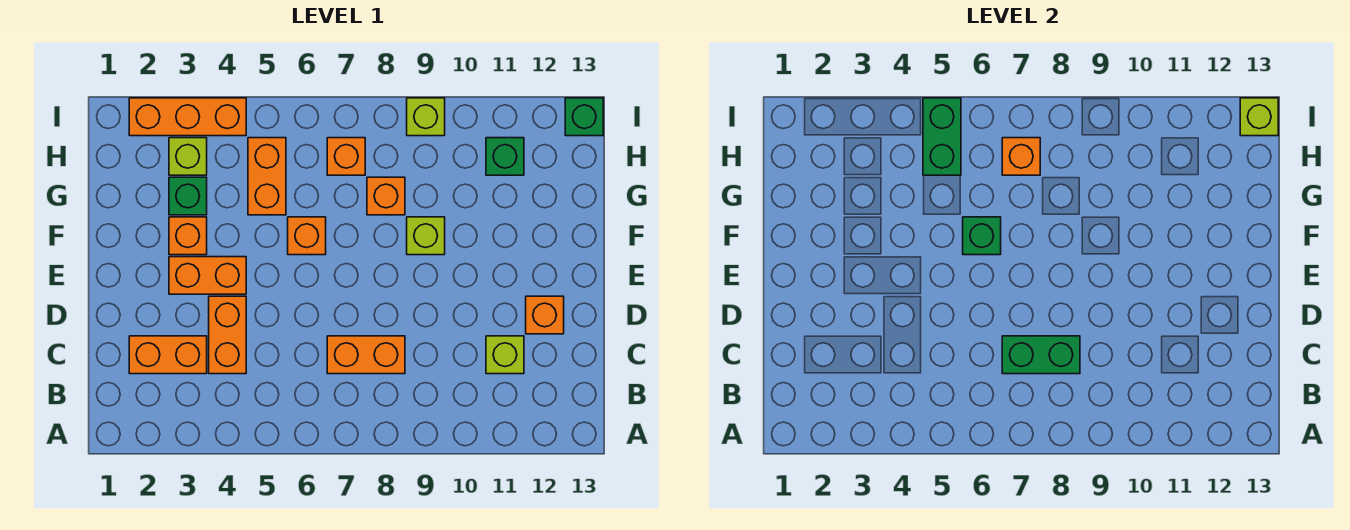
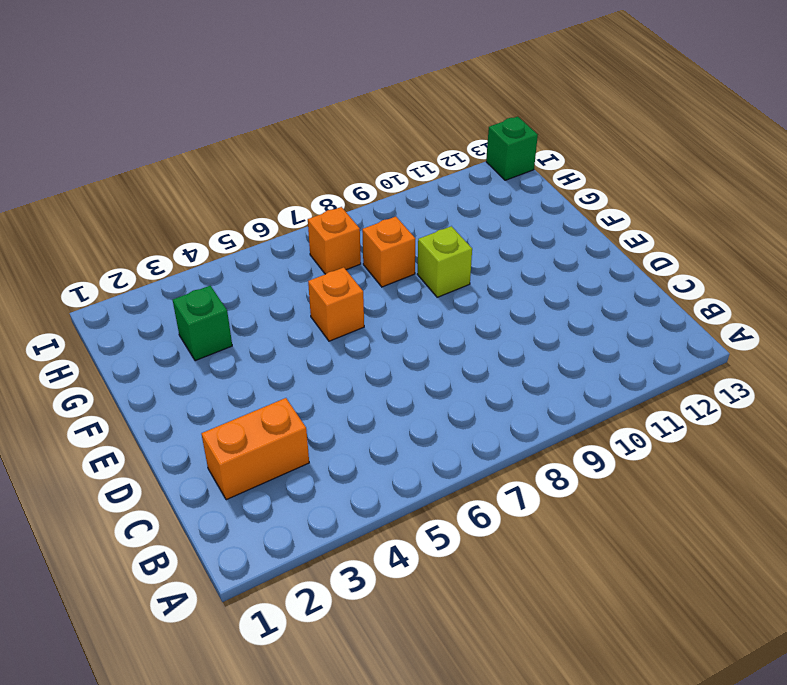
none -> orange brick C4:D4 level 1
none -> orange brick C7:C8 level 1
none -> lime brick C11 level 1

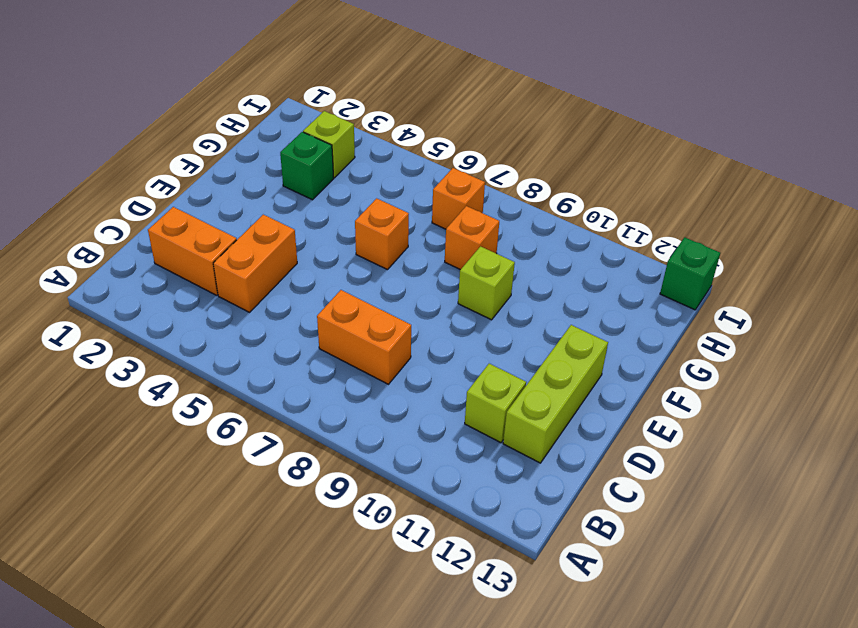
lime brick C12:E12 level 1 -> orange brick D12 level 1
none -> orange brick E3:E4 level 1
none -> orange brick F3 level 1
none -> orange brick G5:H5 level 1

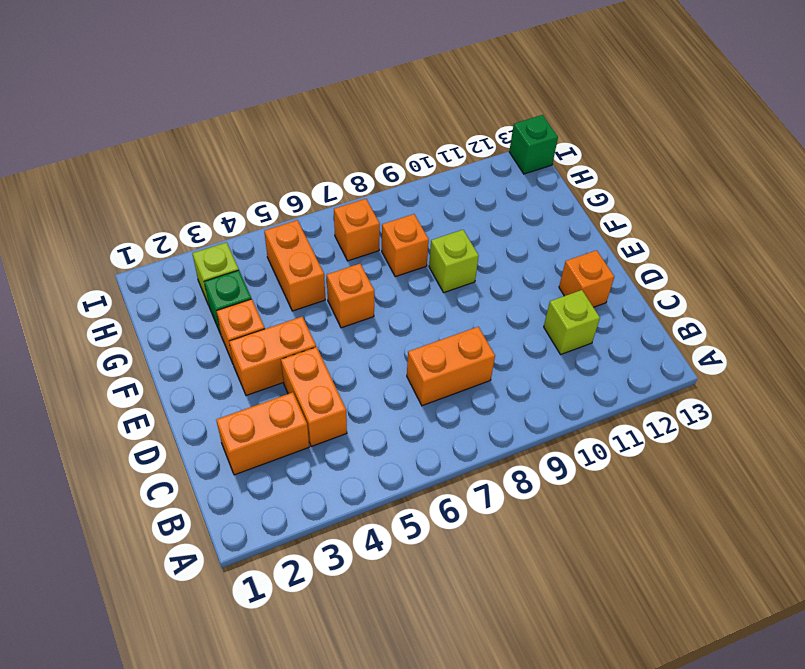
none -> green brick H11 level 1
none -> orange brick I2:I4 level 1
none -> lime brick I9 level 1

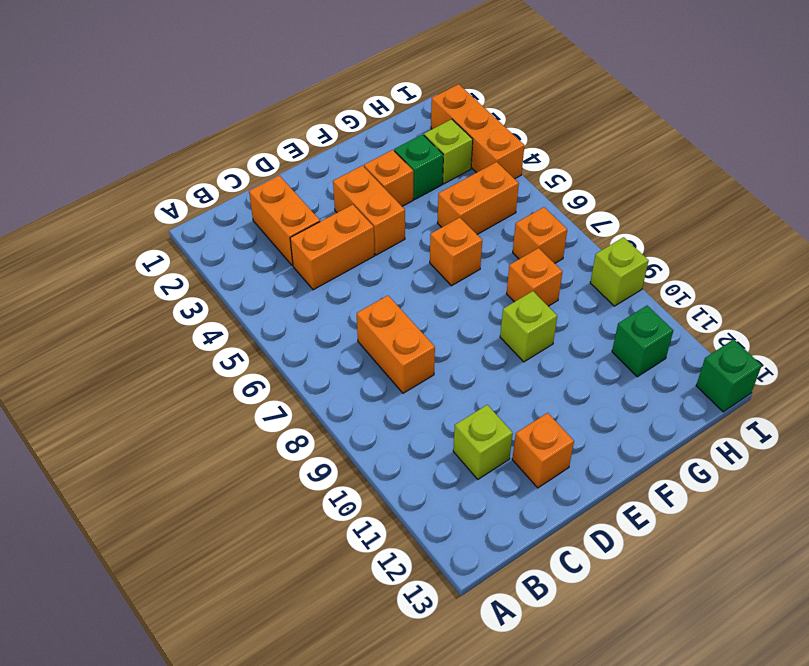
none -> green brick C7:C8 level 2
none -> green brick F6 level 2
none -> green brick H5:I5 level 2

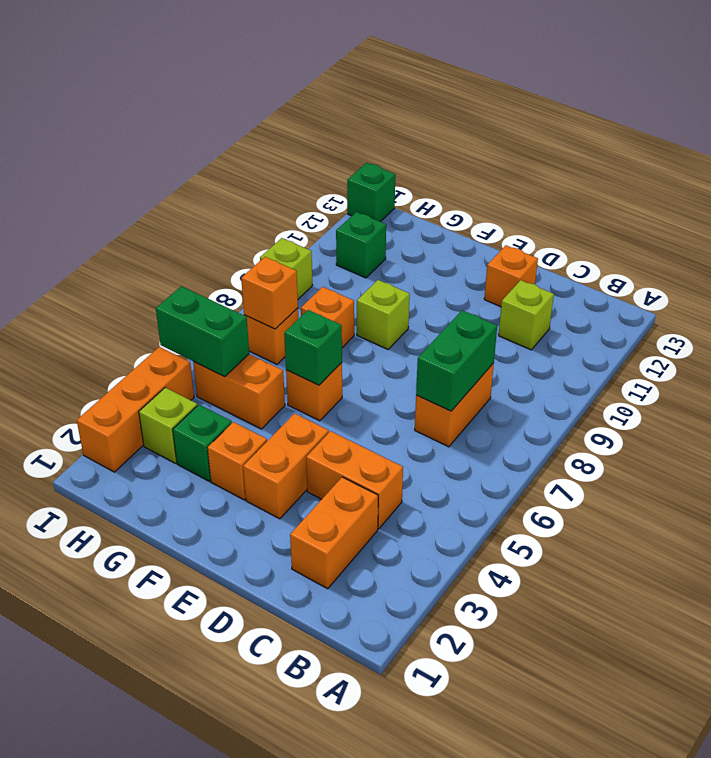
none -> lime brick I13 level 2

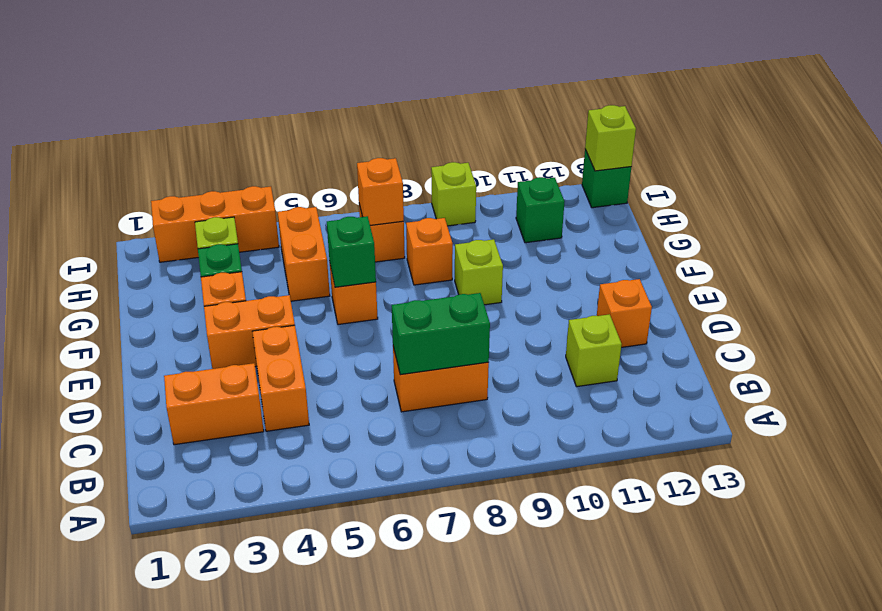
none -> green brick H5:I5 level 2

